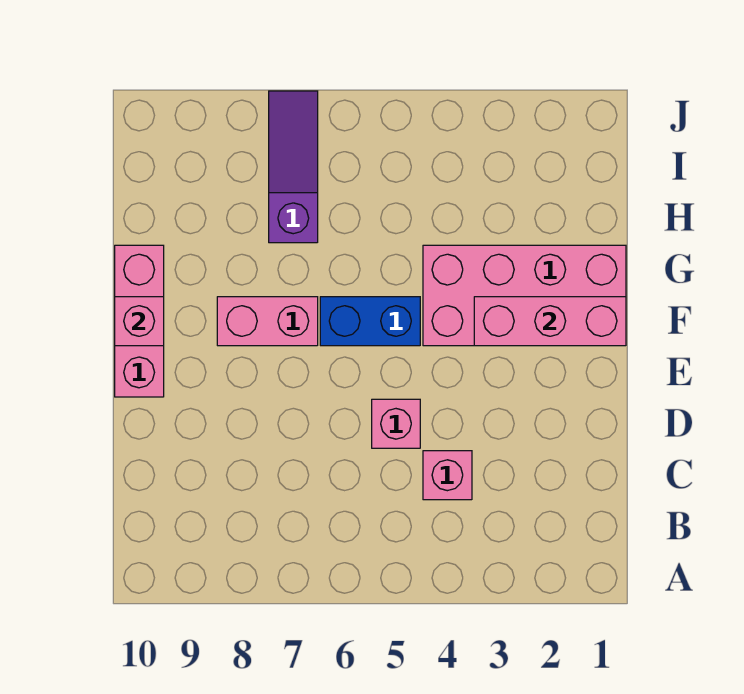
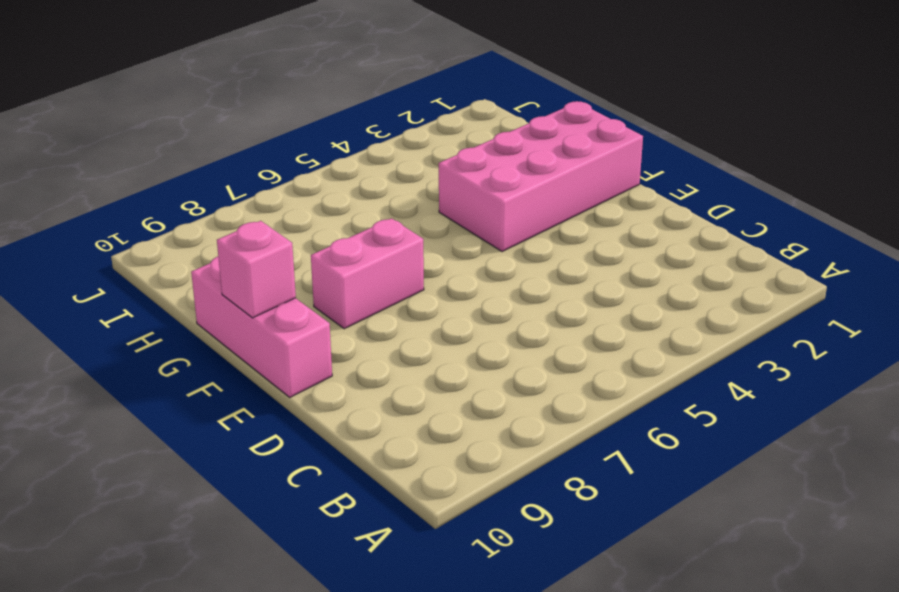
none -> pink brick C4 level 1
none -> pink brick D5 level 1

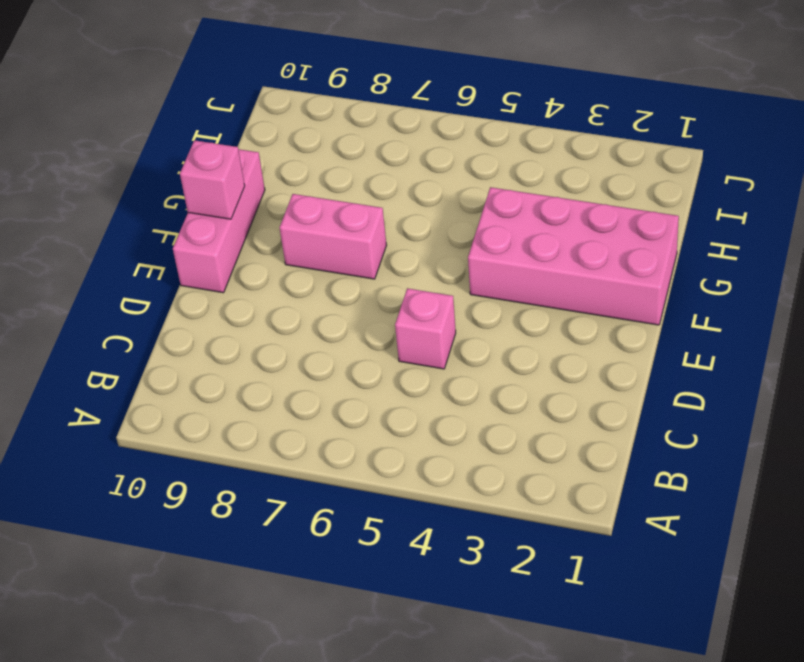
none -> pink brick C4 level 1
none -> blue brick F5:F6 level 1

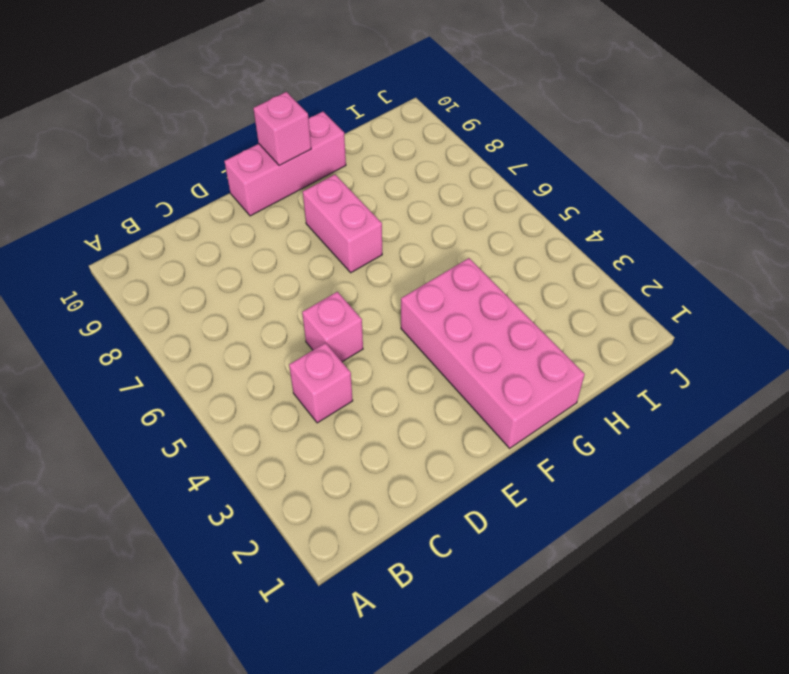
none -> blue brick F5:F6 level 1
none -> purple slope H7:J7 level 1 top H

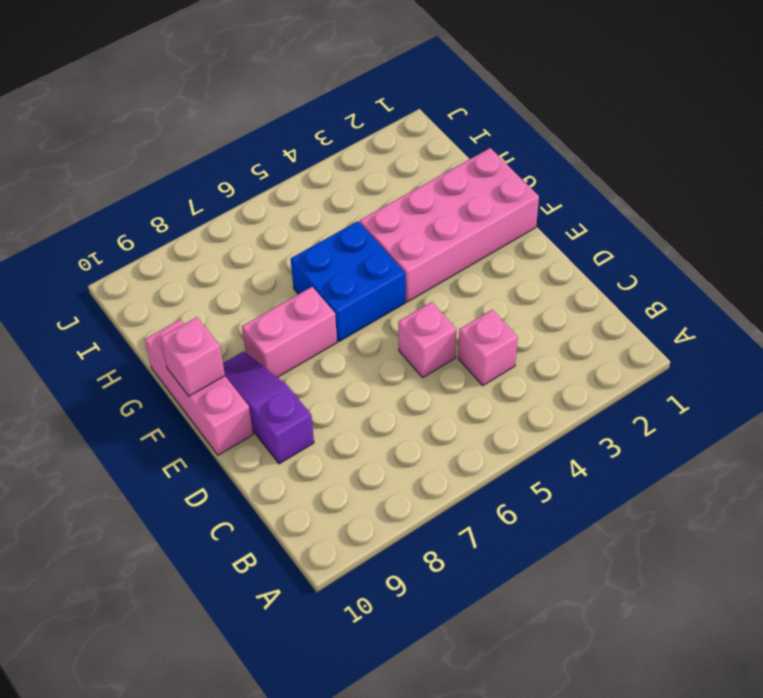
purple slope D9:F9 level 1 top D -> purple slope H7:J7 level 1 top H
blue brick F5:G6 level 1 -> blue brick F5:F6 level 1
none -> pink brick F1:F3 level 2

